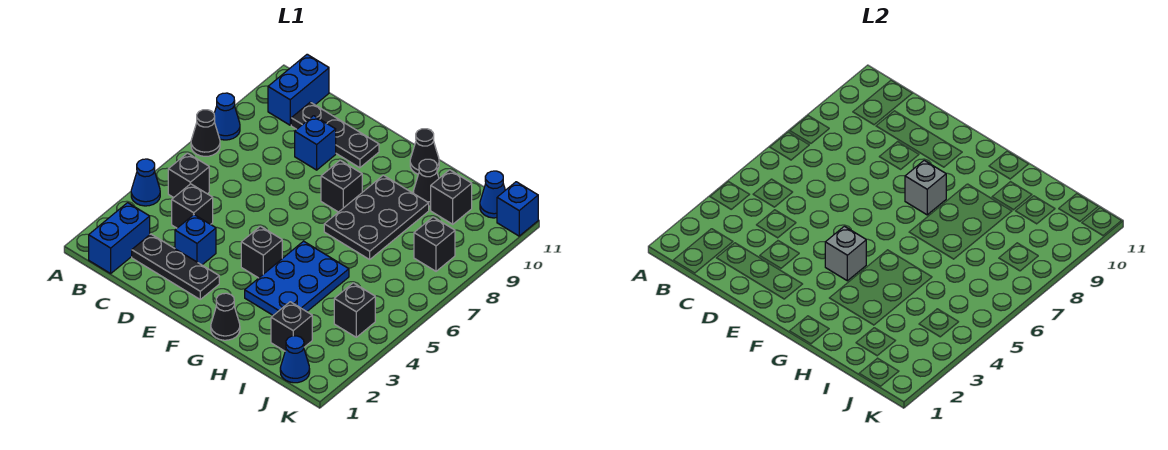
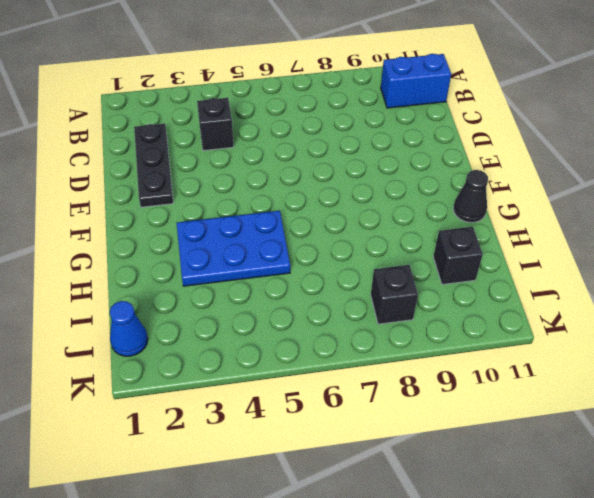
none -> blue cone A4 level 1
none -> black cone A7 level 1
none -> blue cone A8 level 1

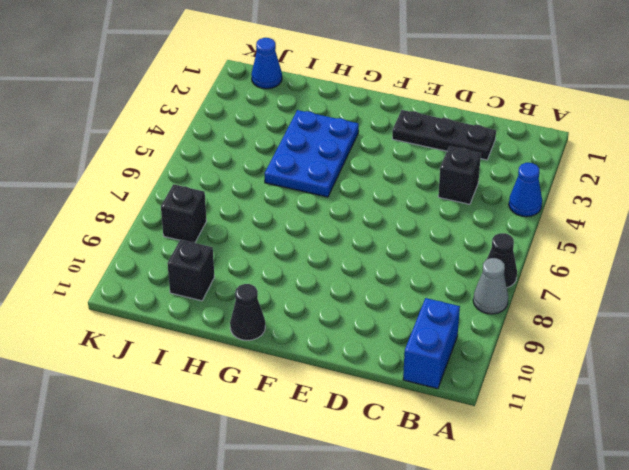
grey cone A8 level 1 -> blue cone A8 level 1
none -> blue brick B1:B2 level 1
none -> black brick B5 level 1
none -> black plate C10:E10 level 1

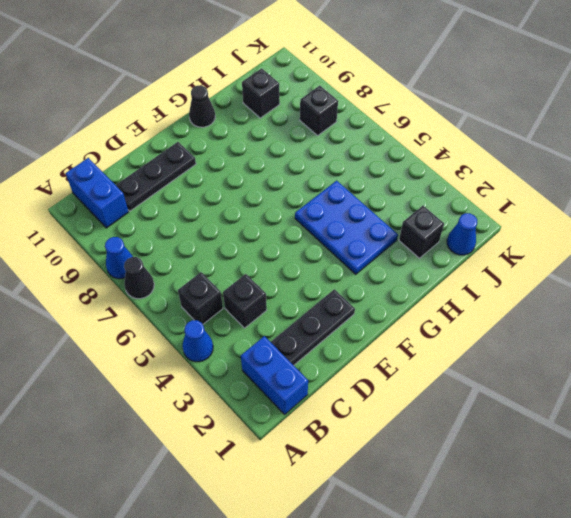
none -> blue brick D3 level 1
none -> blue brick D9 level 1
none -> black brick F4 level 1

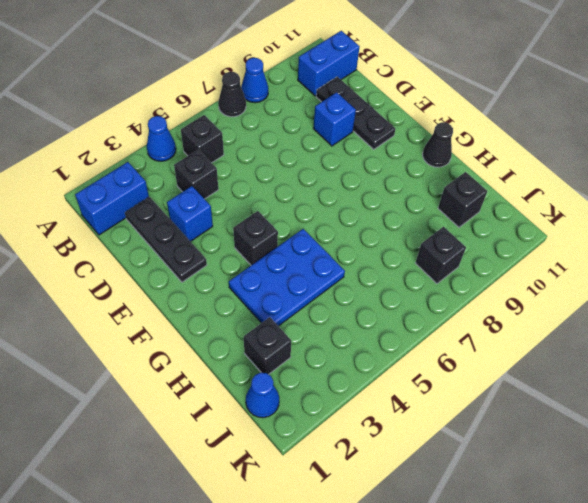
none -> black brick F8 level 1
none -> black cone G1 level 1
none -> black plate G7:H9 level 1

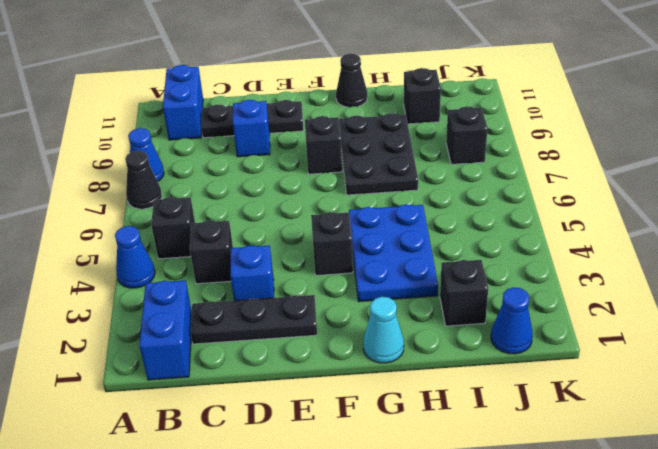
cyan cone G1 level 1 -> black cone G1 level 1
none -> black cone H10 level 1
none -> black brick J4 level 1
none -> blue cone J11 level 1

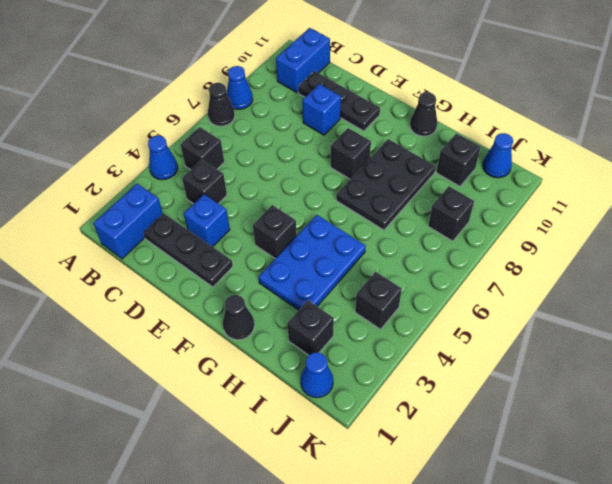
none -> black cone H10 level 1
none -> blue brick K11 level 1
none -> grey brick F4 level 2

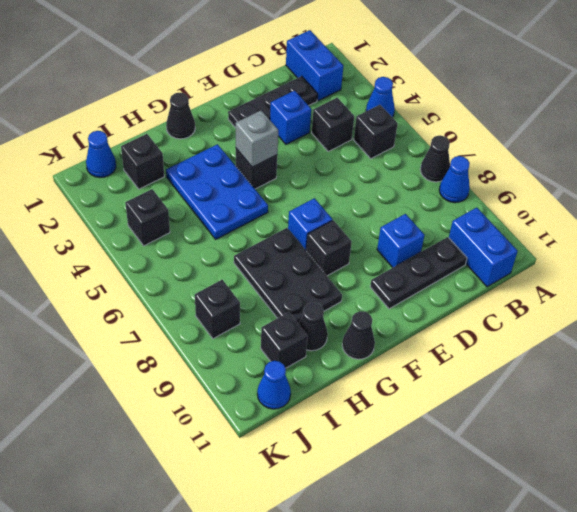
blue brick F7 level 1 -> blue brick K11 level 1
none -> grey brick F8 level 2

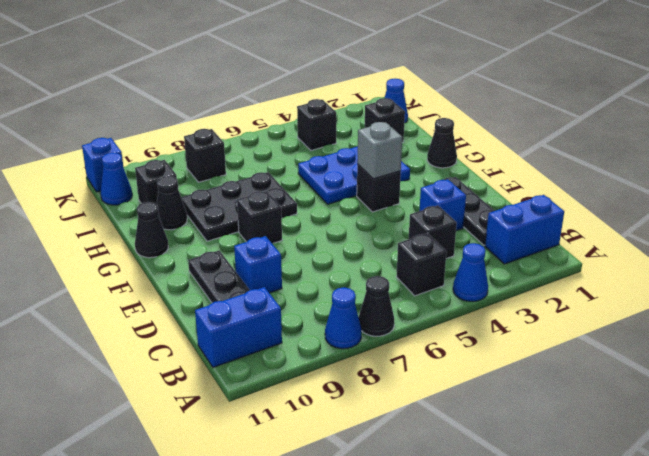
none -> grey brick F8 level 2

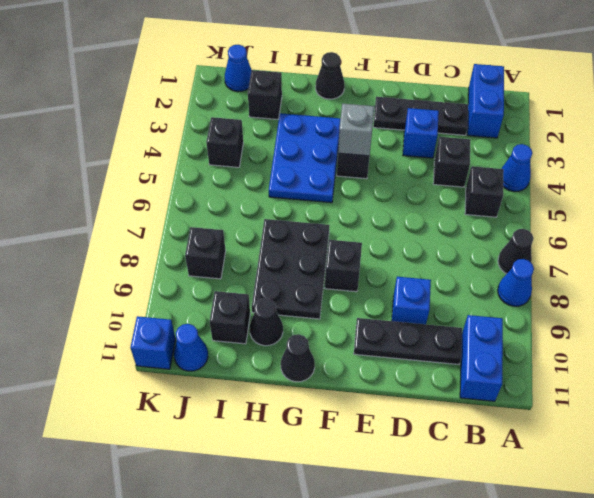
none -> grey brick F8 level 2

